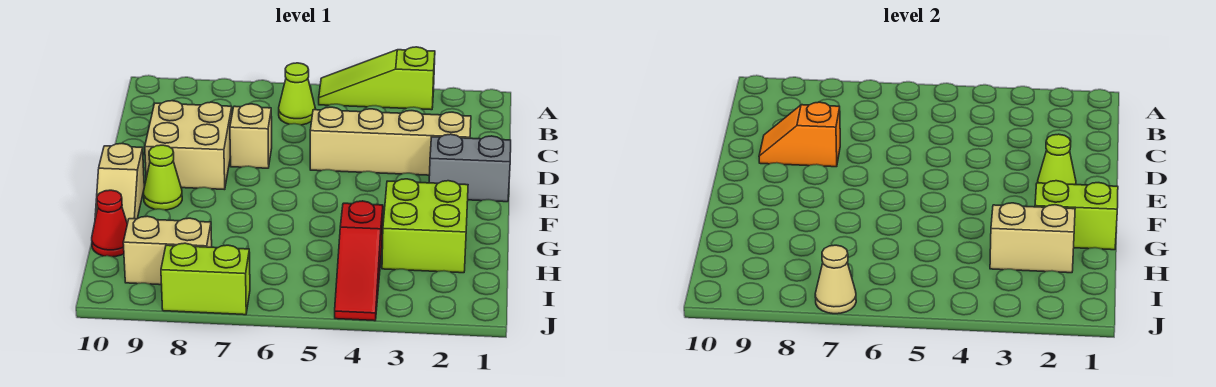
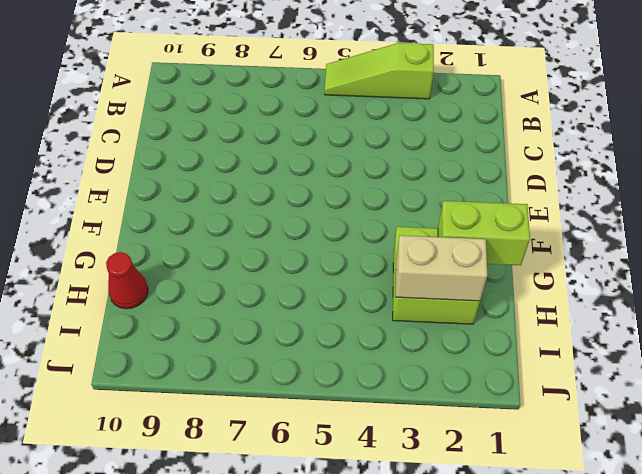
none -> lime cone B6 level 1
none -> tan brick D2:D5 level 1
none -> tan brick D7 level 1

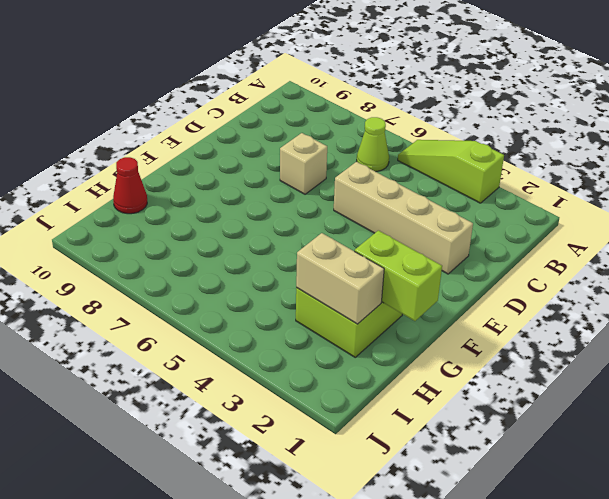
none -> tan brick D8:E9 level 1
none -> grey brick E1:E2 level 1
none -> lime cone F9 level 1

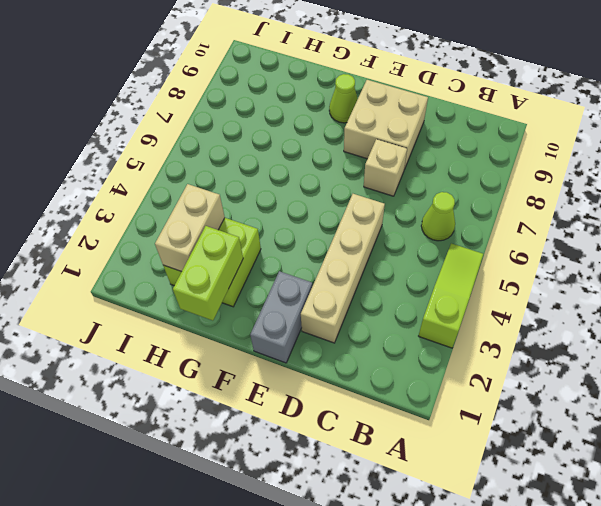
none -> tan slope F10:G10 level 1 top F
none -> red slope H4:J4 level 1 top H
none -> red cone H10 level 1

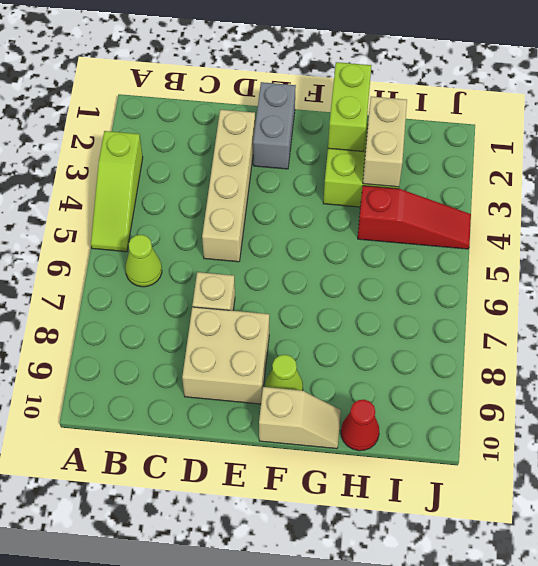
none -> tan brick I8:I9 level 1
none -> lime brick J7:J8 level 1
none -> orange slope D8:D9 level 2 top 8

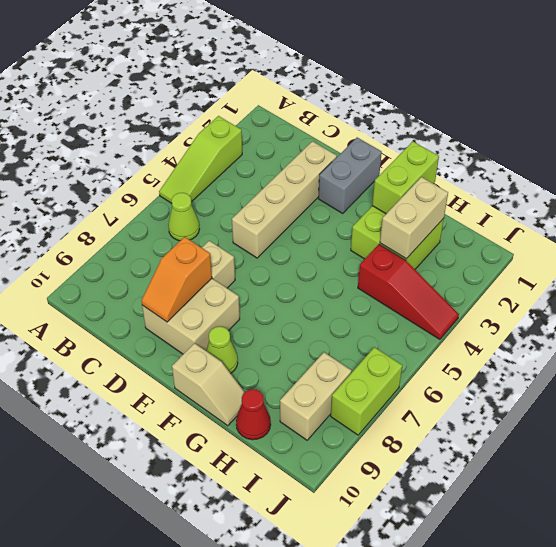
none -> lime cone E2 level 2
none -> tan cone J7 level 2

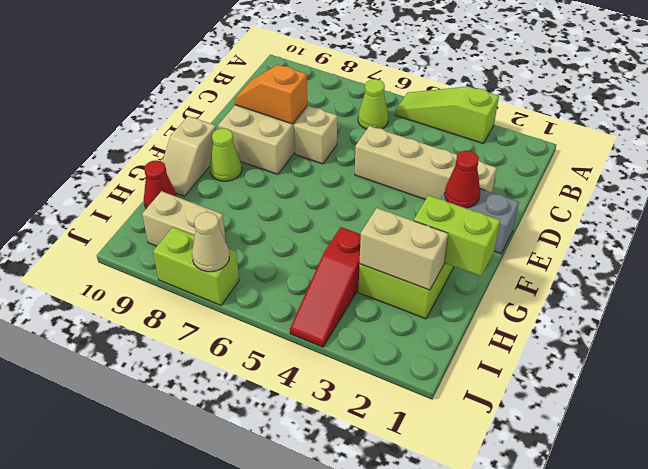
red cone E2 level 2 -> lime cone E2 level 2

